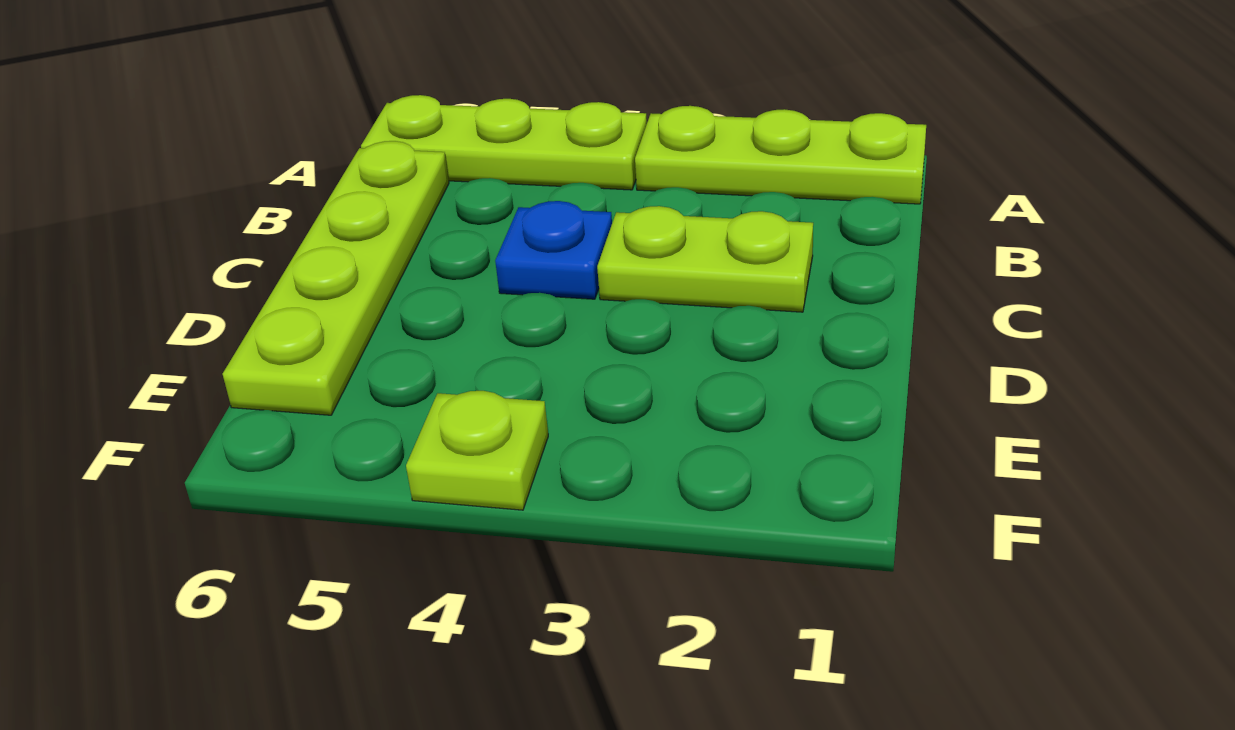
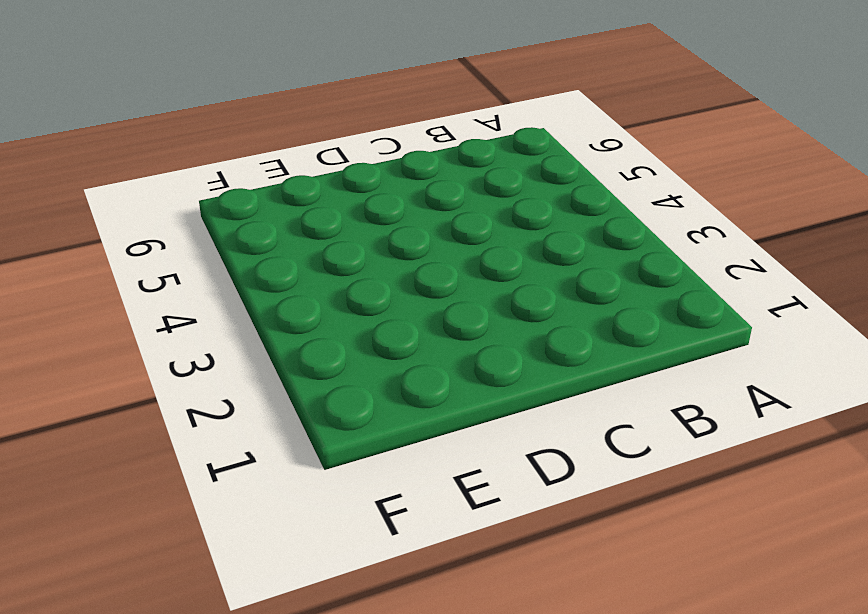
none -> lime plate A1:A3 level 1
none -> lime plate A4:A6 level 1

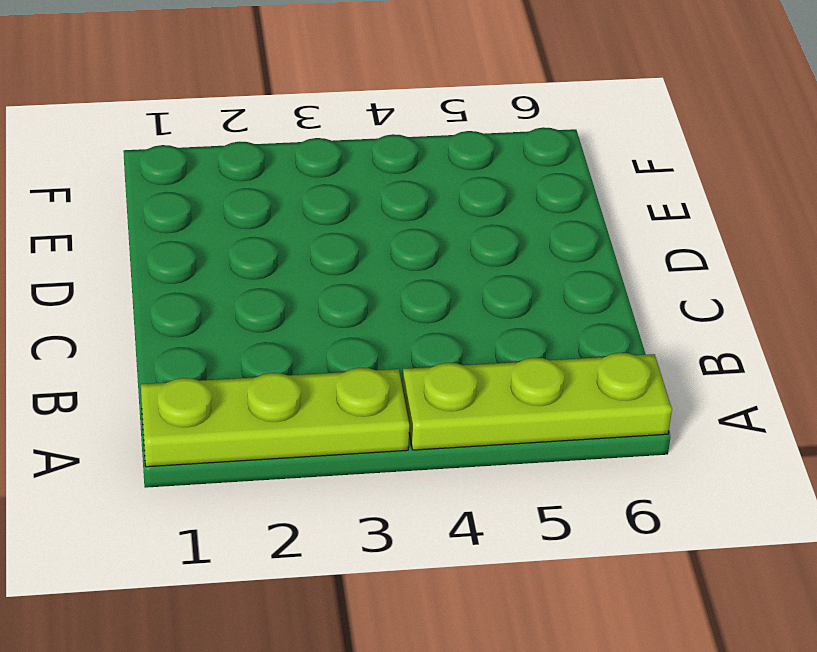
none -> lime plate B6:E6 level 1
none -> lime plate C2:C3 level 1

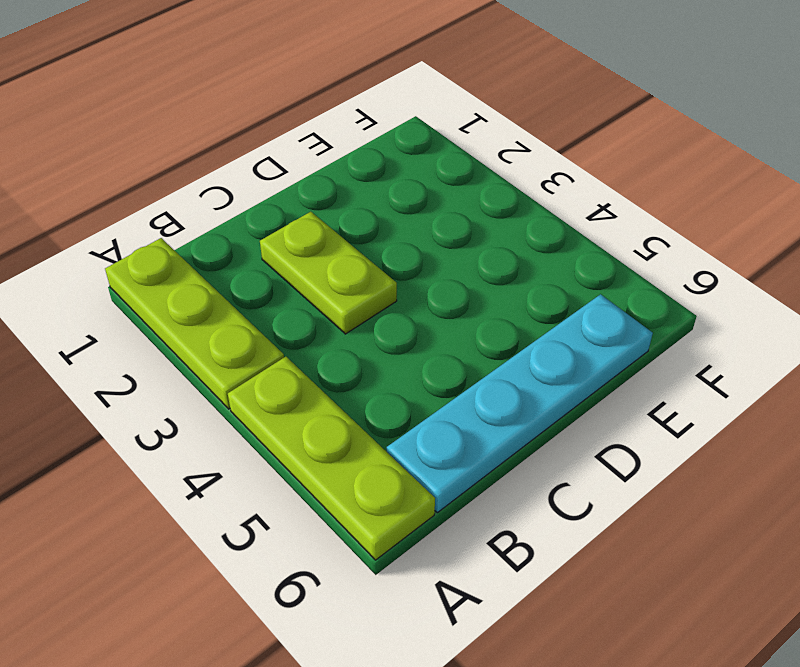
cyan plate B6:E6 level 1 -> lime plate B6:E6 level 1
none -> blue plate C4 level 1
none -> lime plate F4 level 1

